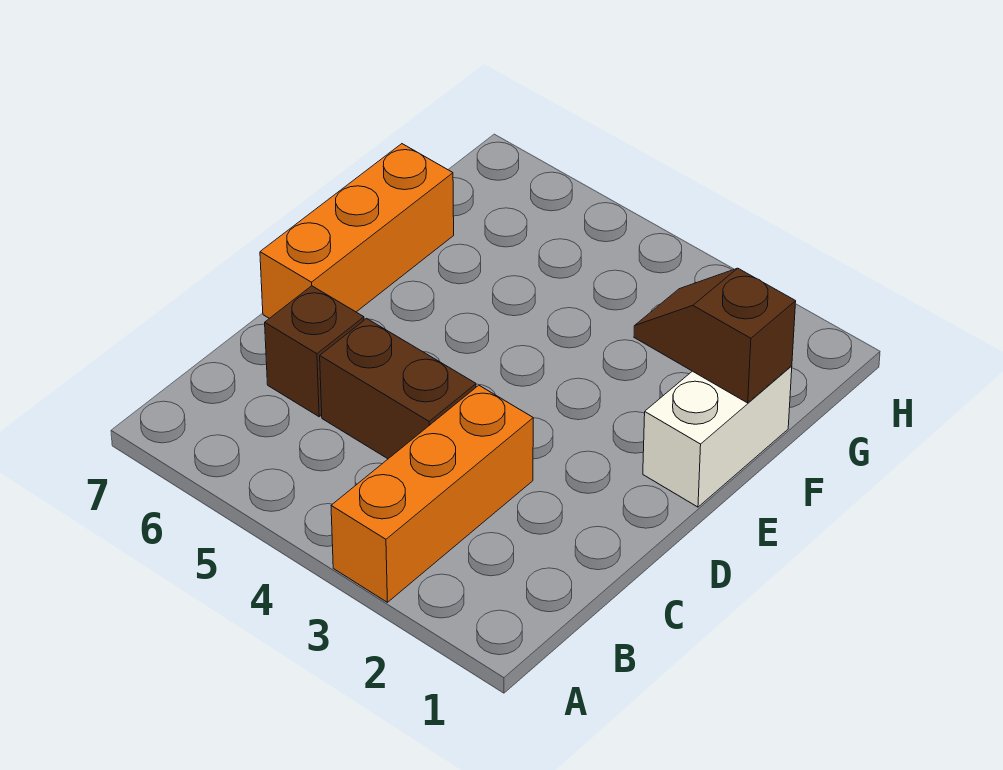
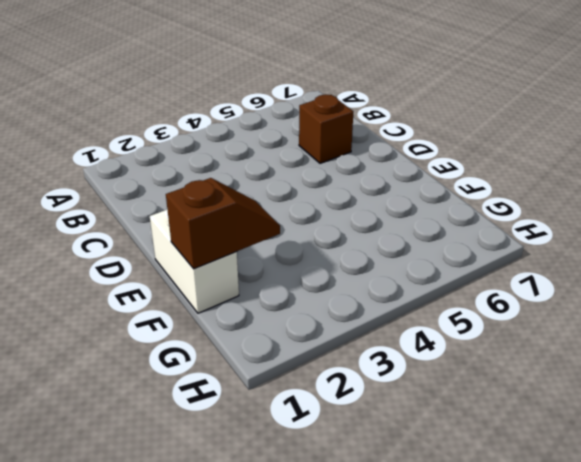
none -> orange brick A3:C3 level 1
none -> brown brick C4:C5 level 1

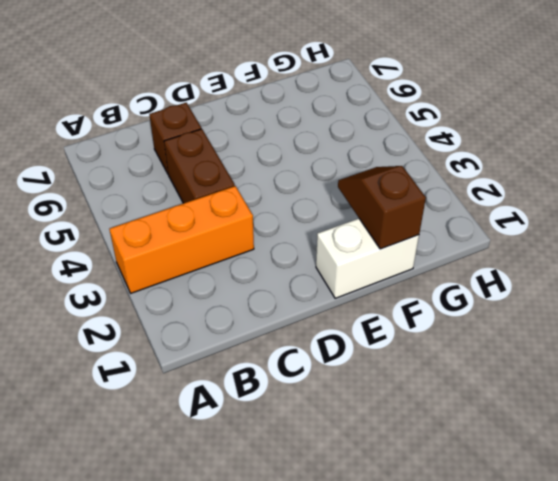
none -> orange brick D7:F7 level 1

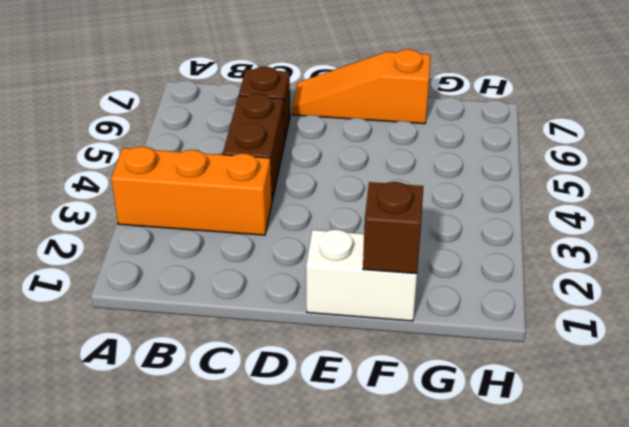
orange slope D7:F7 level 1 top F -> orange brick D7:F7 level 1

